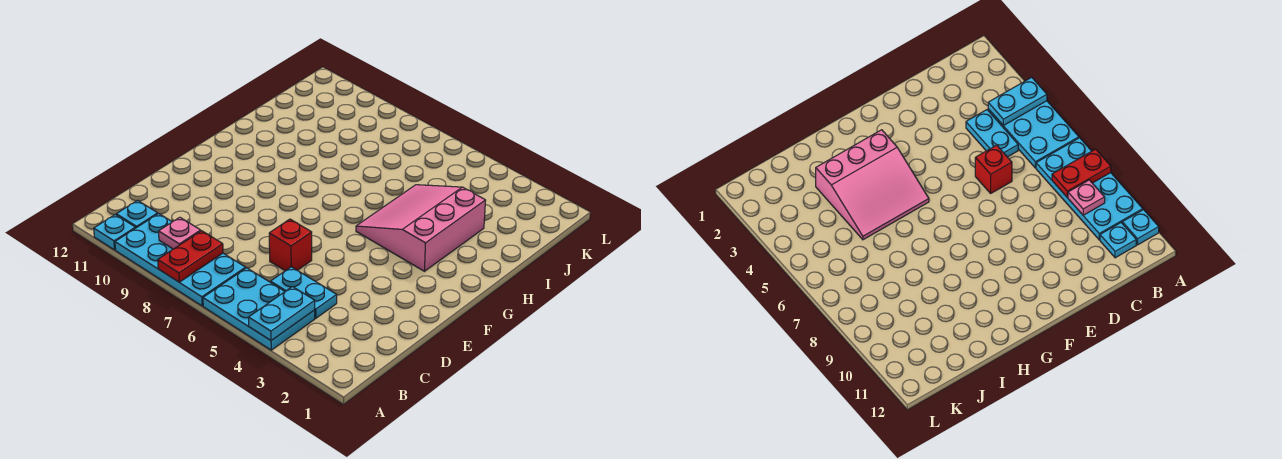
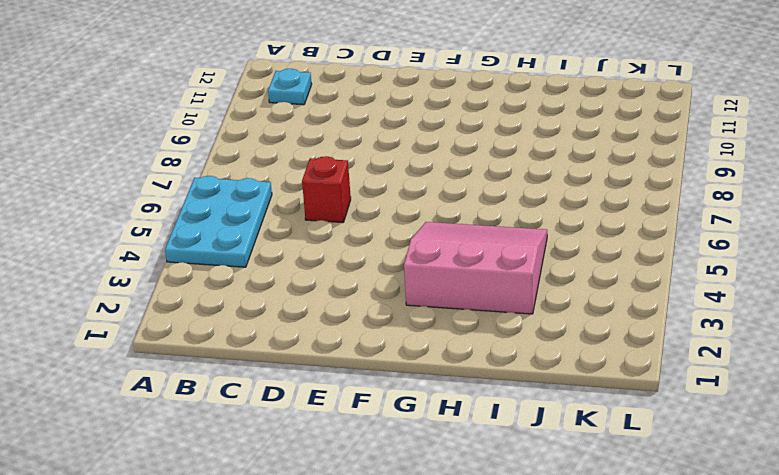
none -> cyan plate A7:B10 level 1
none -> cyan plate A11 level 1

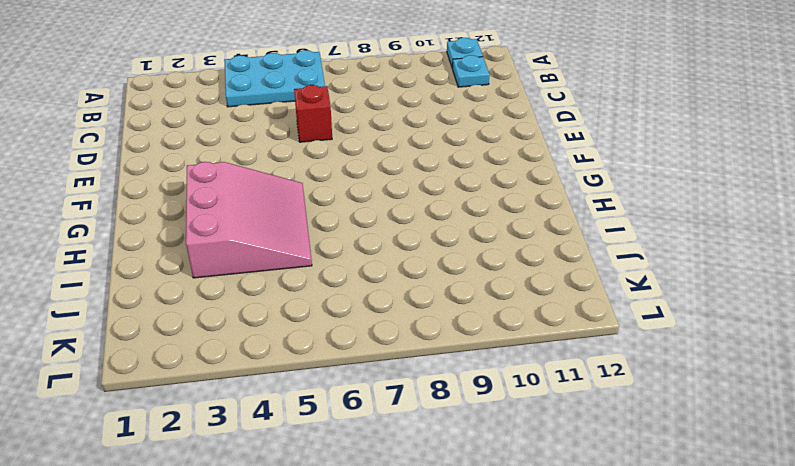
none -> cyan plate A7:B10 level 1
none -> cyan plate C4:C5 level 1

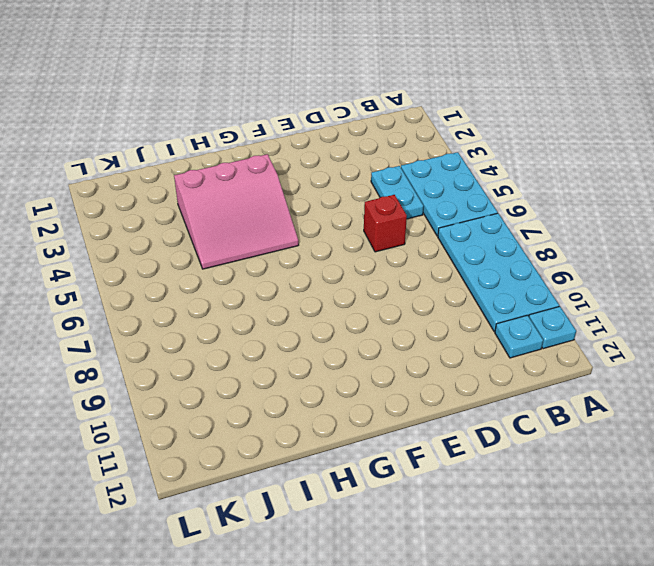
none -> cyan plate A4:B4 level 2
none -> red plate A8:B8 level 2

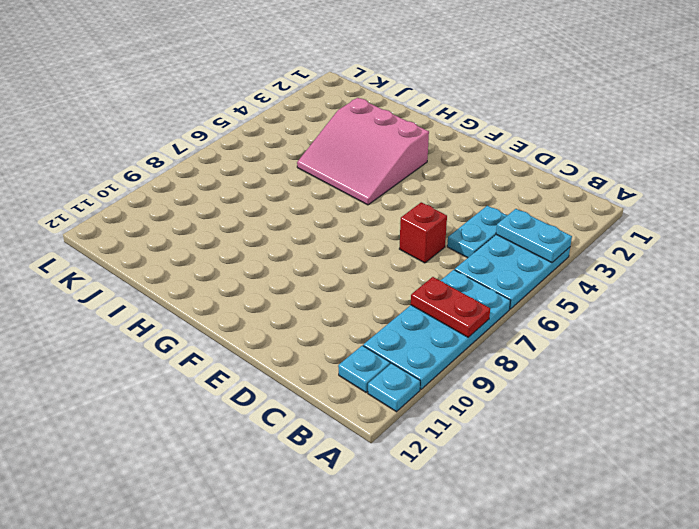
none -> pink plate B9 level 2

